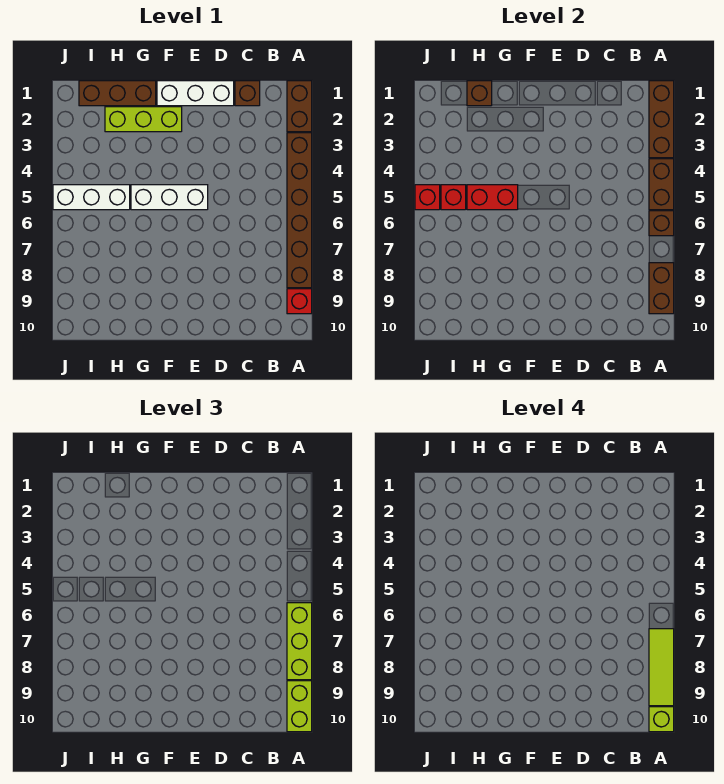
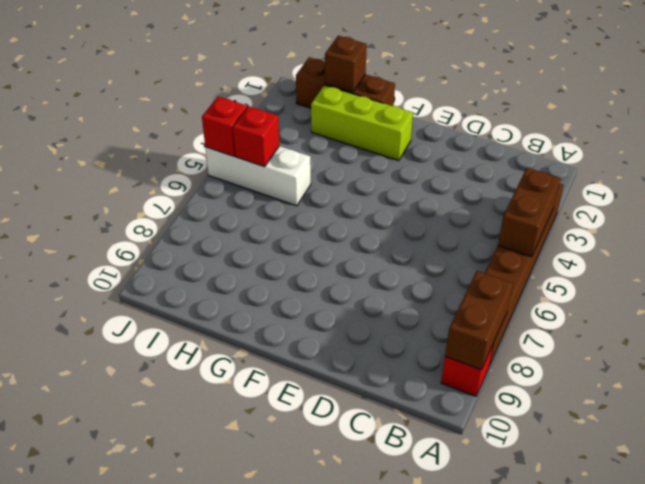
none -> brown brick A1:A2 level 1
none -> brown brick C1 level 1
none -> white brick D1:F1 level 1

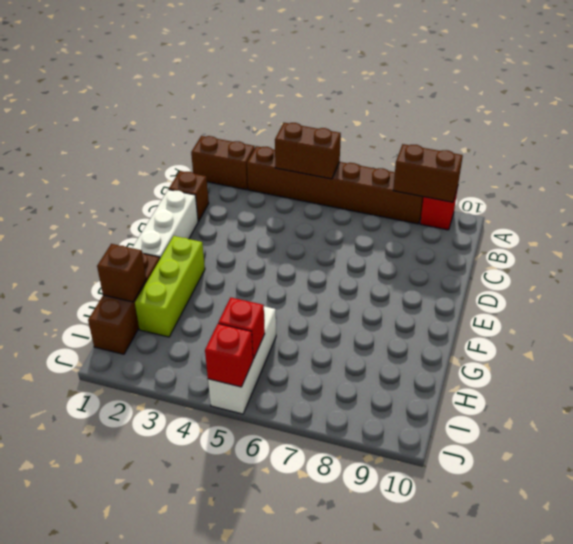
none -> white brick E5:G5 level 1
none -> brown brick A1:A3 level 2
none -> brown brick A6 level 2

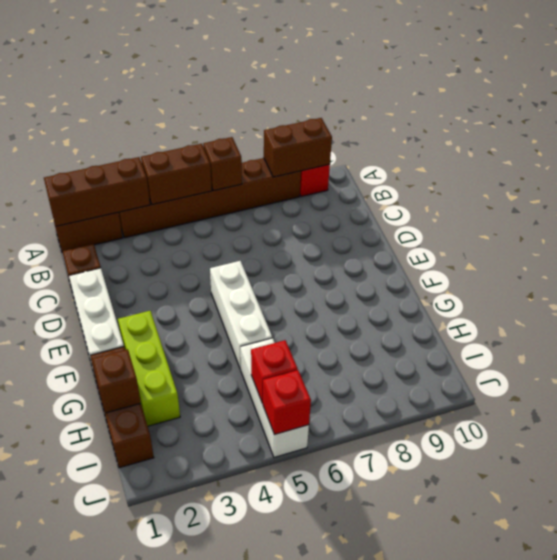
none -> red brick G5:H5 level 2
none -> lime brick A6:A8 level 3
none -> lime brick A9:A10 level 3

